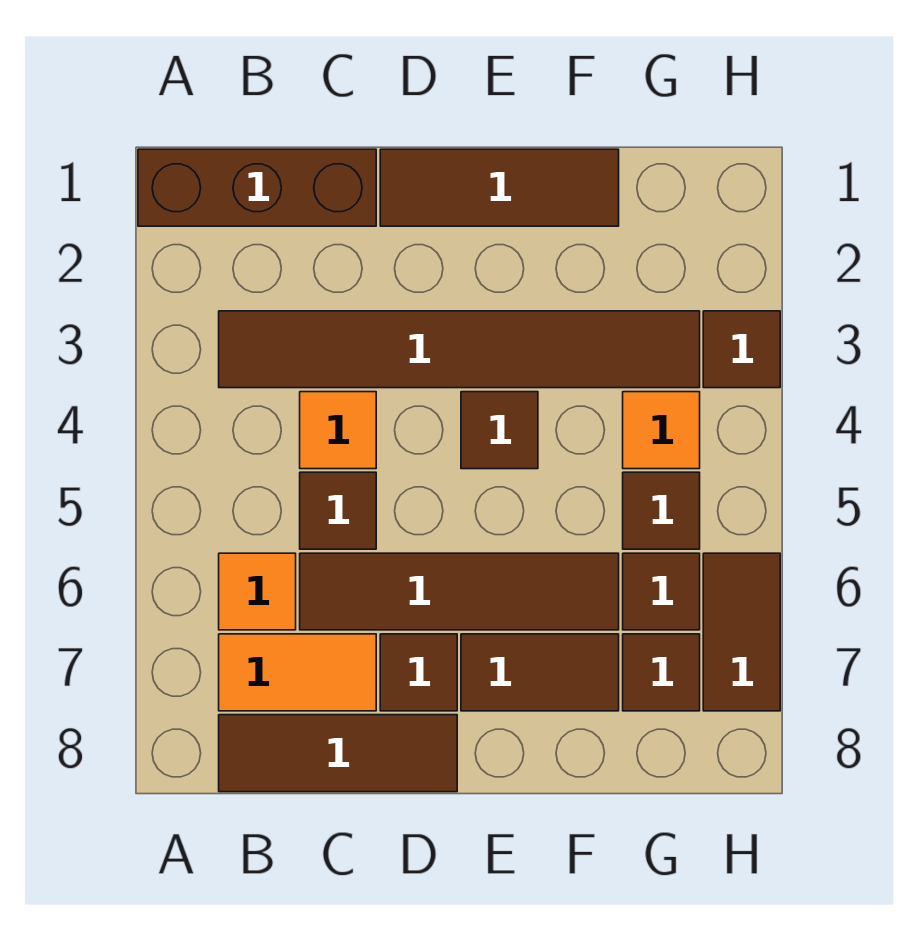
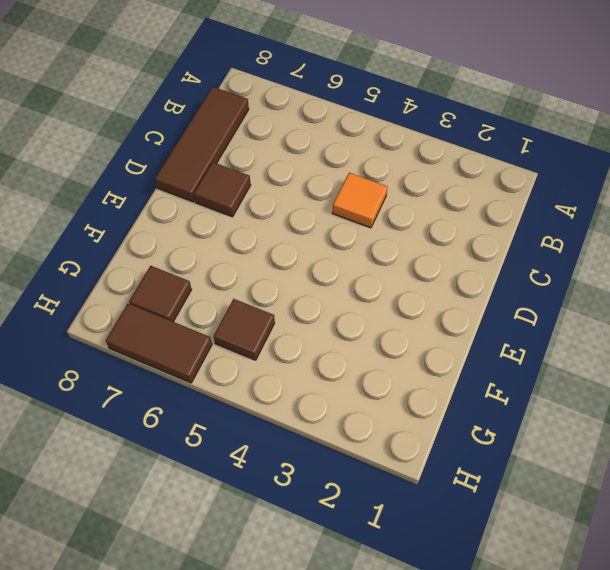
none -> brown brick A1:C1 level 1
none -> brown tile B3:G3 level 1
none -> orange tile B6 level 1

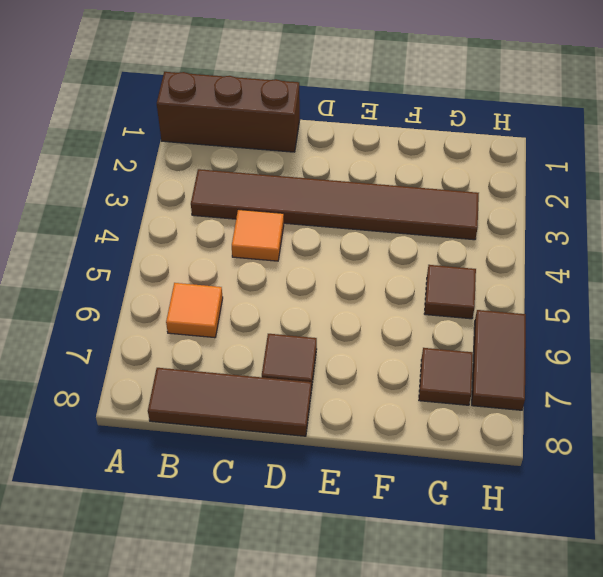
none -> orange tile B7:C7 level 1
none -> brown tile C5 level 1
none -> brown tile C6:F6 level 1

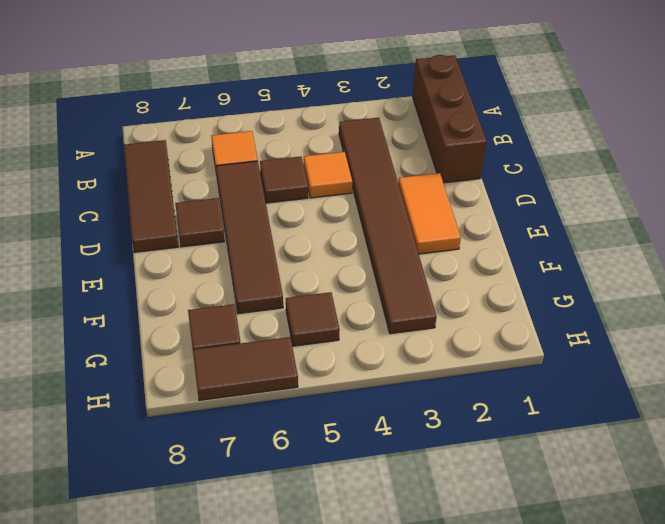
orange tile D2:E2 level 1 -> orange tile B7:C7 level 1
none -> brown tile D1:F1 level 1
none -> brown tile E4 level 1
none -> brown tile E7:F7 level 1

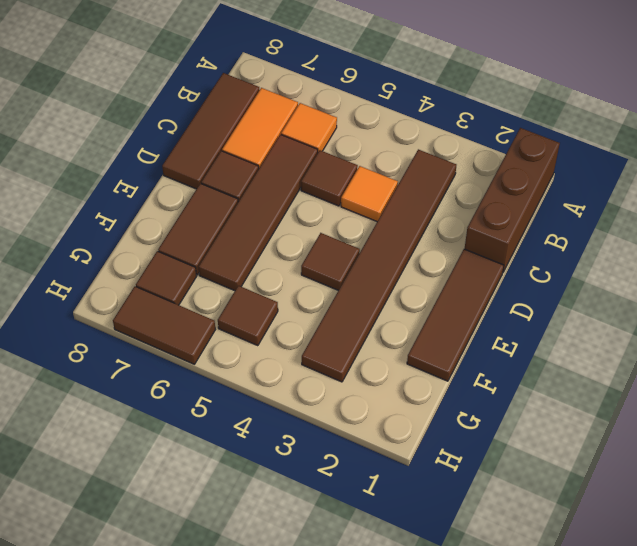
none -> orange tile G4 level 1
none -> brown tile G6 level 1
none -> brown tile H3 level 1

